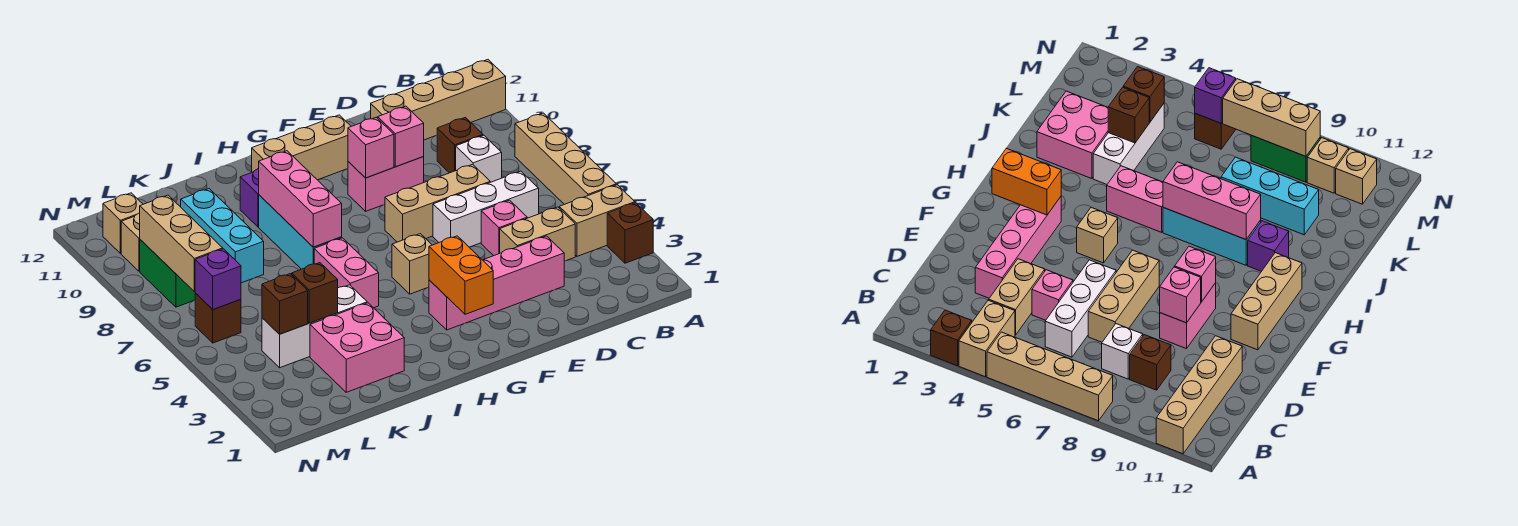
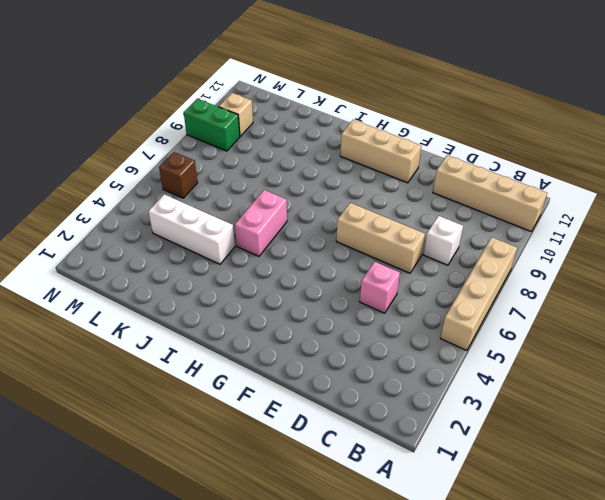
green brick M9:N9 level 1 -> green brick M8:M9 level 1
none -> brown brick A3 level 1
none -> tan brick A4:B4 level 1
none -> tan brick C4:D4 level 1
none -> white brick C6:E6 level 1

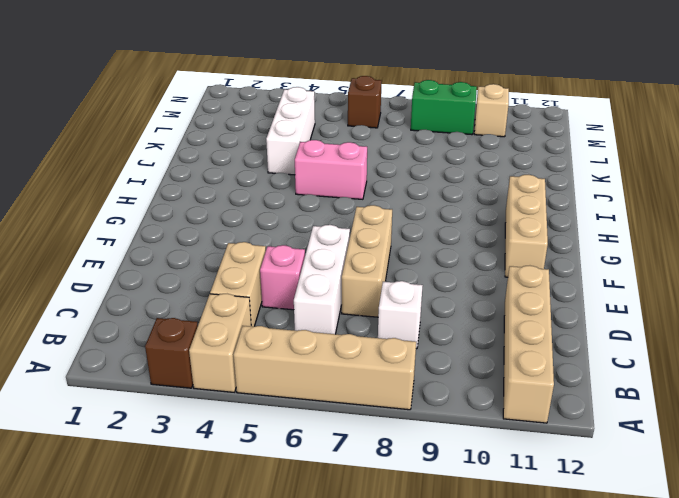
none -> brown brick C9 level 1
none -> pink brick D3:G3 level 1
none -> pink brick E9:F9 level 1
none -> tan brick G5 level 1

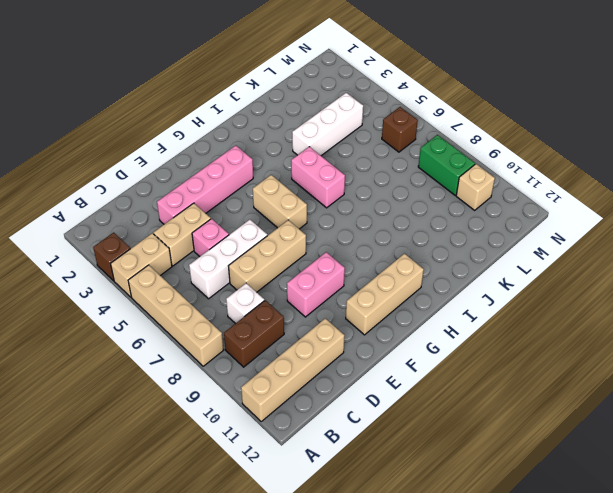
brown brick B9:C9 level 1 -> brown brick C9 level 1
tan brick G5:G6 level 1 -> tan brick G5 level 1
none -> cyan brick I7:I9 level 1
none -> purple brick I10 level 1
none -> pink brick J2:K3 level 1
none -> cyan brick K8:K10 level 1

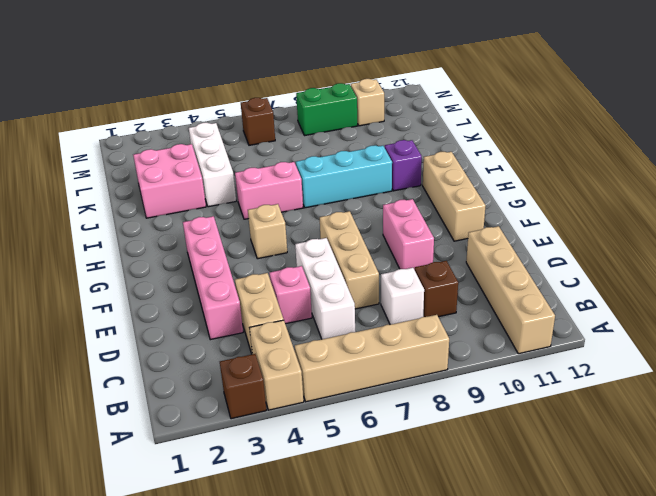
none -> cyan brick K8:K10 level 1
none -> tan brick M11 level 1
none -> pink brick E9 level 2
none -> pink brick F9 level 2

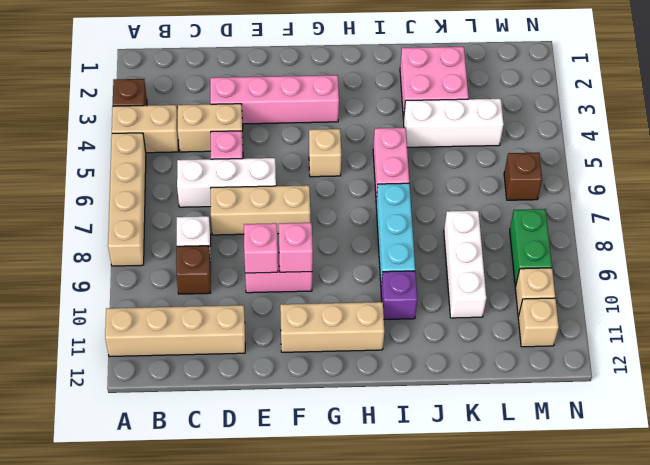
white brick K8:K10 level 1 -> cyan brick K8:K10 level 1
none -> orange brick G2:G3 level 2
none -> pink brick I7:I9 level 2
none -> brown brick K4 level 2
none -> brown brick L4 level 2

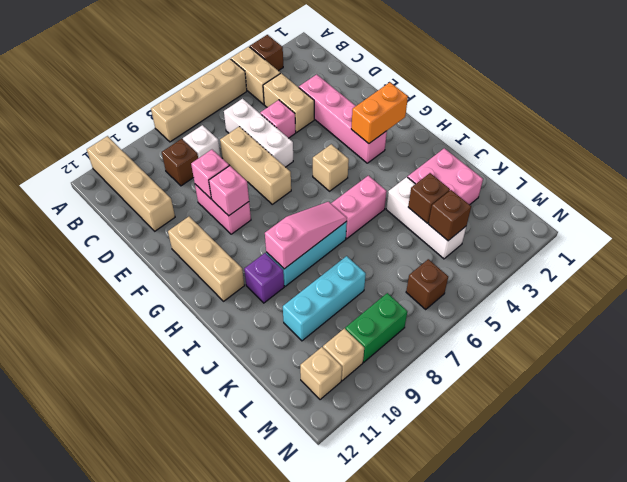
pink slope I7:I9 level 2 top 9 -> pink brick I7:I9 level 2
none -> purple brick M6 level 2
none -> tan brick M7:M9 level 2

